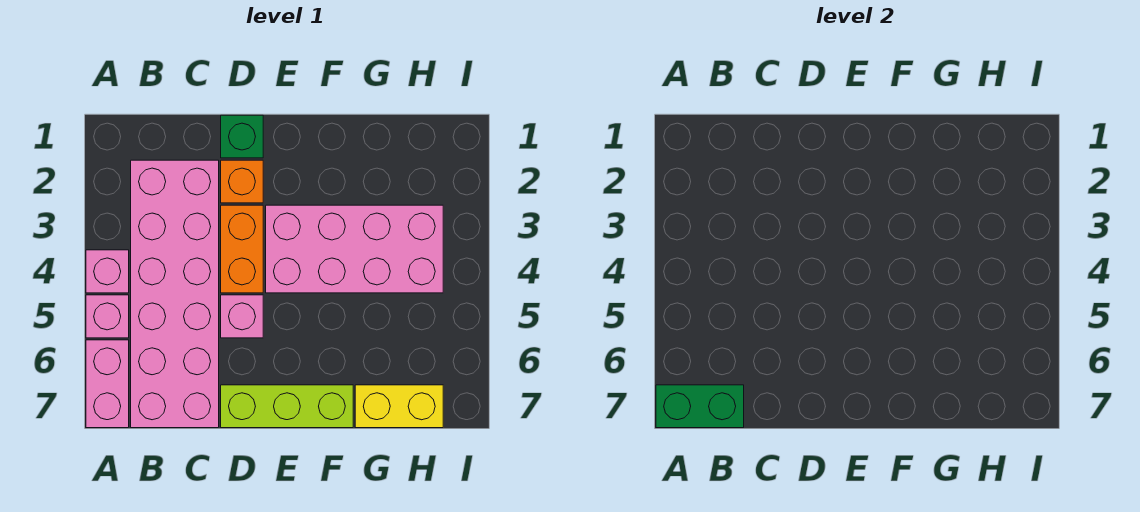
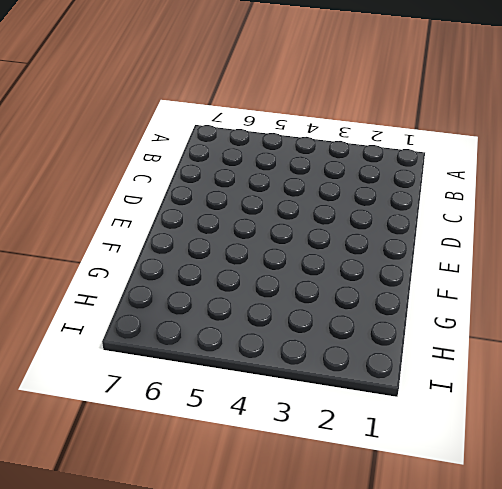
none -> pink brick A4 level 1
none -> pink brick A5 level 1
none -> pink brick A6:A7 level 1

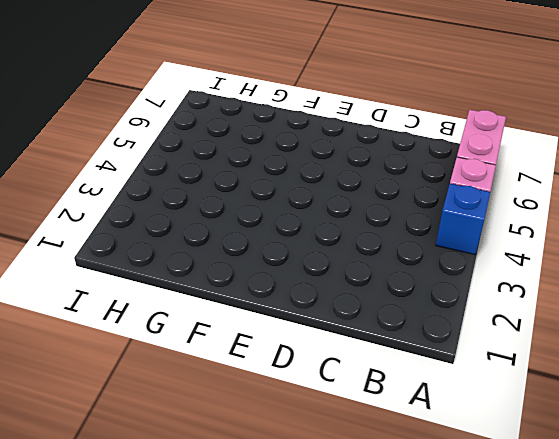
blue brick A4 level 1 -> pink brick A4 level 1
none -> pink brick B2:C7 level 1
none -> green brick D1 level 1
none -> orange brick D2 level 1

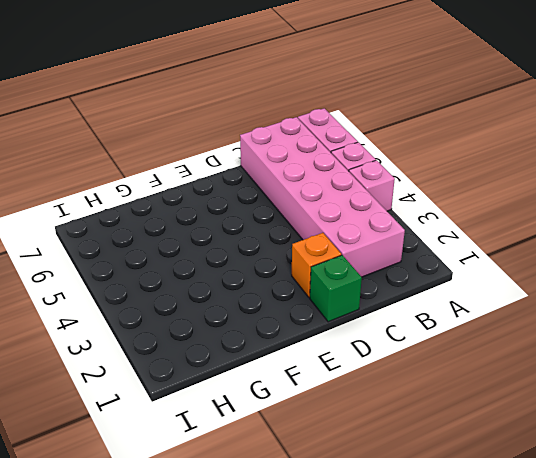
none -> orange brick D3:D4 level 1
none -> pink brick D5 level 1
none -> lime brick D7:F7 level 1

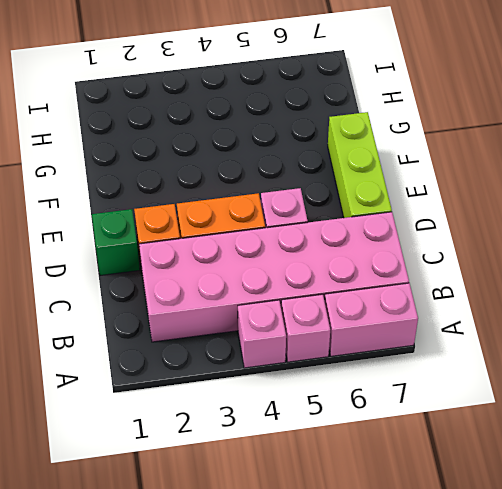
none -> pink brick E3:H4 level 1
none -> yellow brick G7:H7 level 1
none -> green brick A7:B7 level 2

